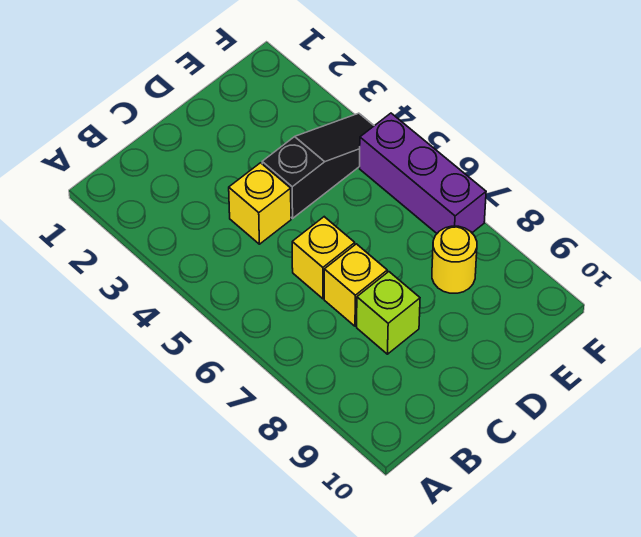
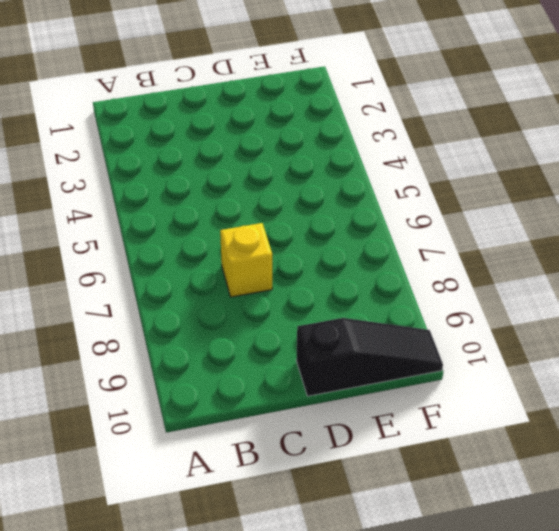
black slope D10:F10 level 1 top D -> black slope D4:F4 level 1 top D
none -> yellow brick C4 level 1
none -> yellow brick C6 level 1

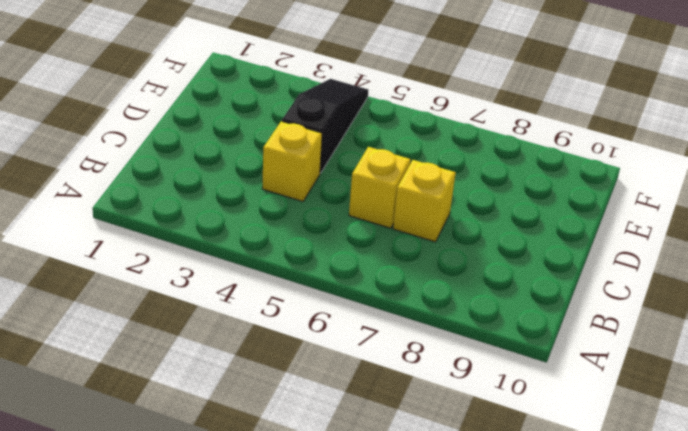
none -> lime brick C8 level 1
none -> yellow round brick E8 level 1

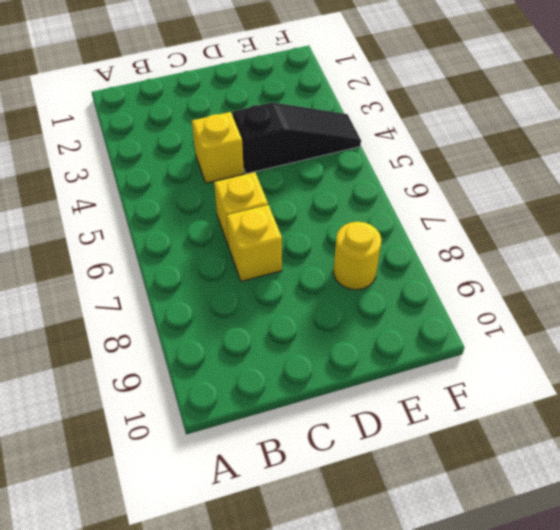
none -> lime brick C8 level 1
none -> purple brick F5:F7 level 1

